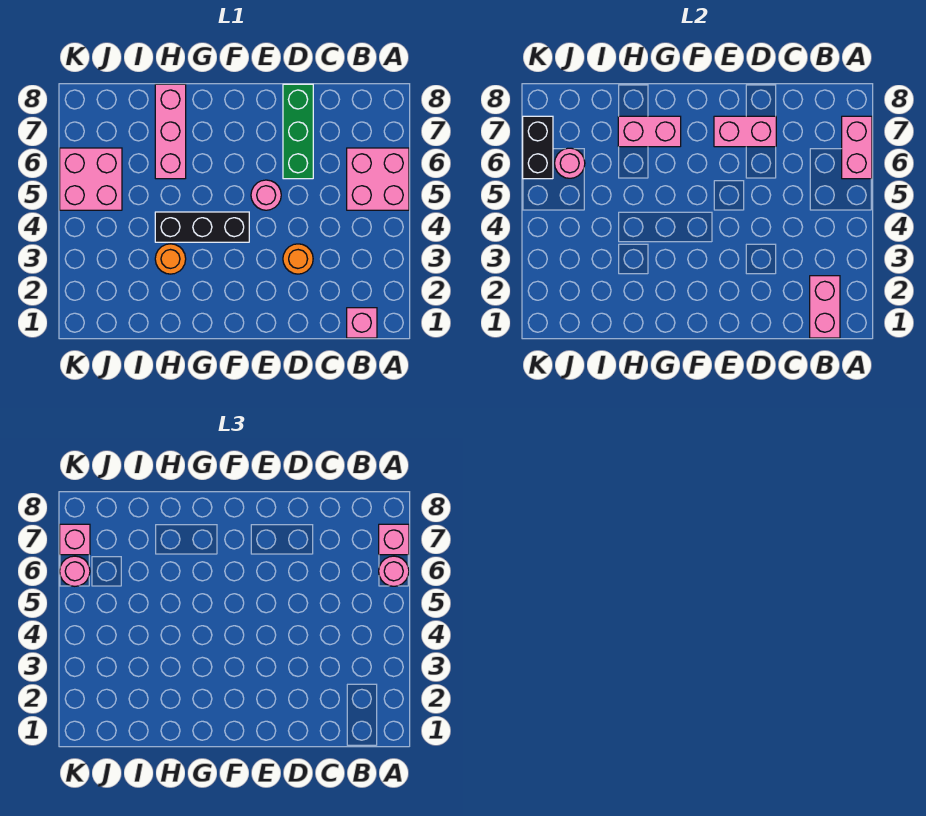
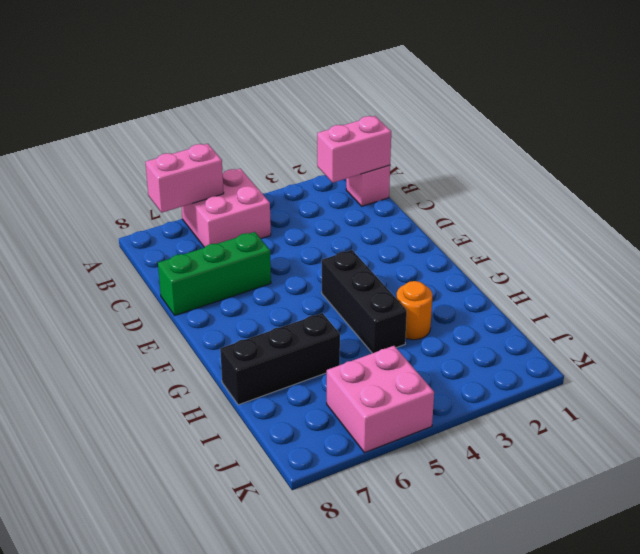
black brick H6:H8 level 1 -> pink brick H6:H8 level 1
none -> orange round brick D3 level 1
none -> pink round brick E5 level 1
none -> pink brick D7:E7 level 2

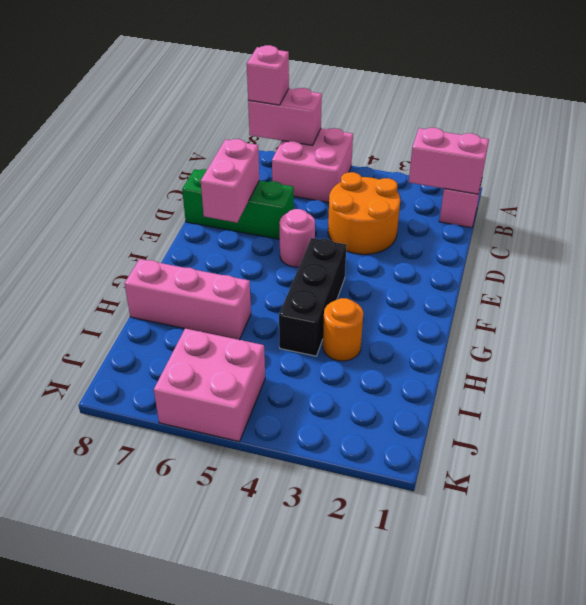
orange round brick C3:D4 level 1 -> orange round brick D3 level 1
none -> pink brick G7:H7 level 2
none -> pink round brick J6 level 2
none -> black brick K6:K7 level 2

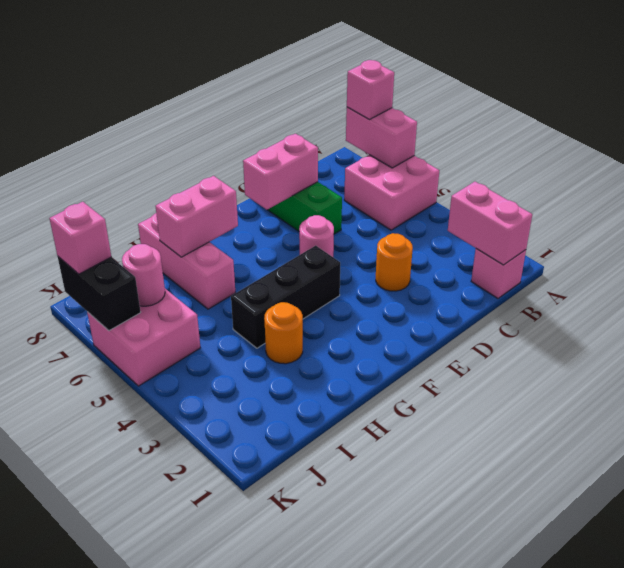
none -> pink round brick A6 level 3
none -> pink round brick K6 level 3

